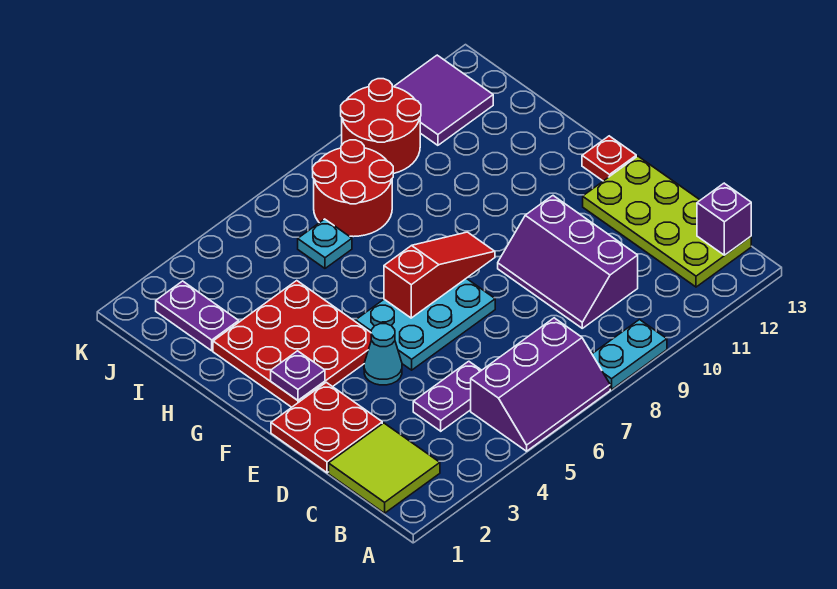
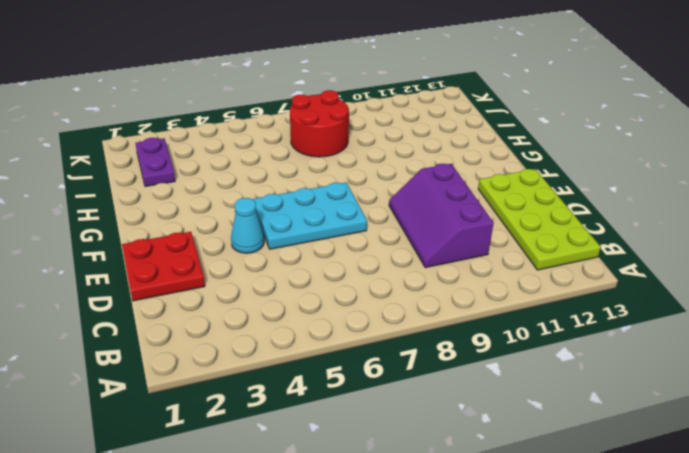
none -> purple slope A5:B7 level 1 top B
none -> cyan plate A8:A9 level 1
none -> lime tile B1:C2 level 1

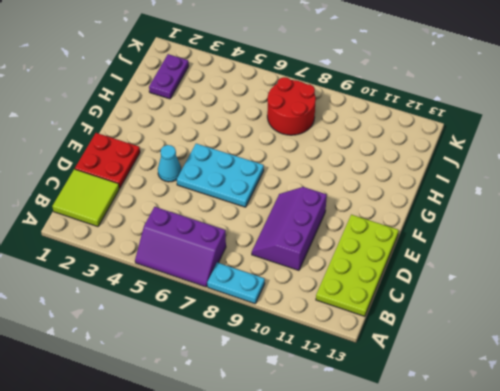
none -> purple plate C4:C5 level 1
none -> red plate F2:H4 level 1
none -> red plate F13 level 1

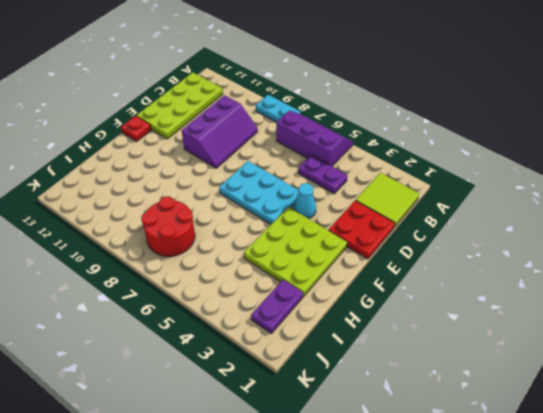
lime plate F2:H4 level 1 -> red plate F2:H4 level 1
none -> cyan plate I6 level 1
none -> red round brick J9:K10 level 1
none -> purple tile J11:K12 level 1

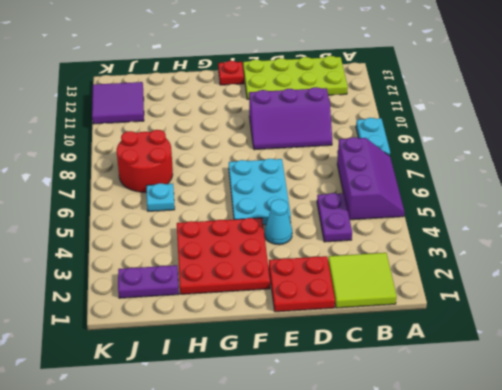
none -> red round brick J9:K10 level 1
none -> purple brick B13 level 2
none -> purple plate F2 level 2

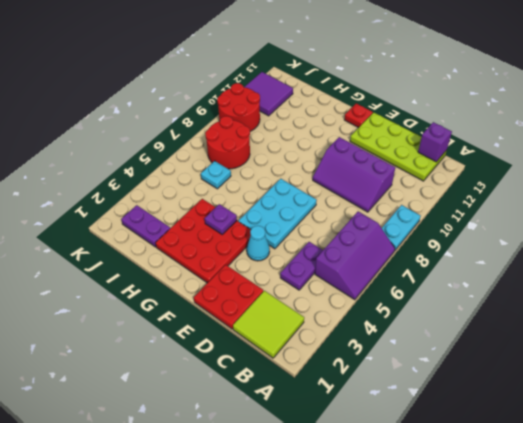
purple plate G4 level 2 -> purple plate F2 level 2
none -> red slope F6:F8 level 2 top 6

